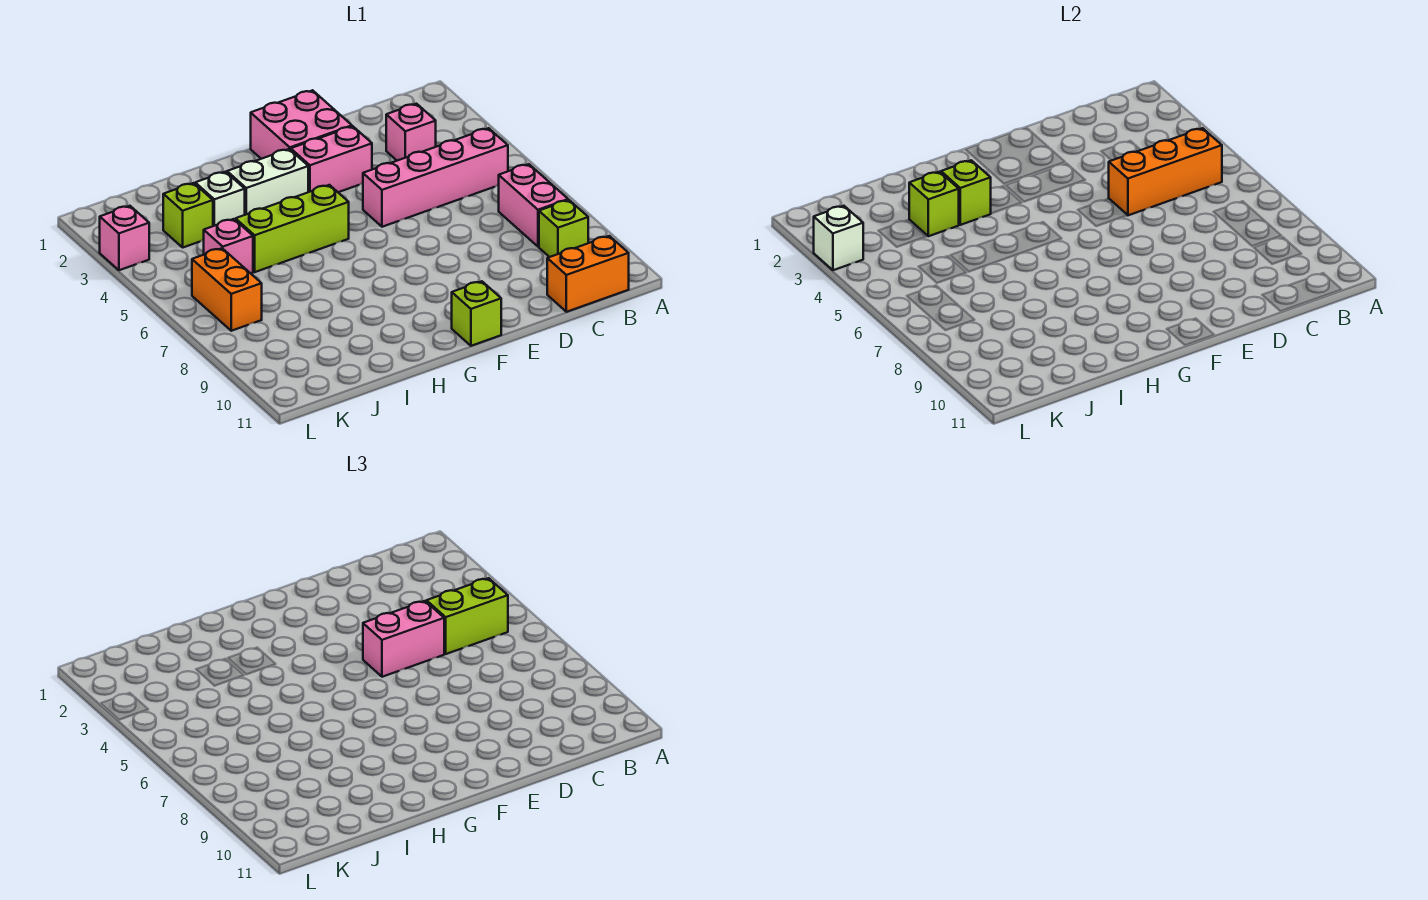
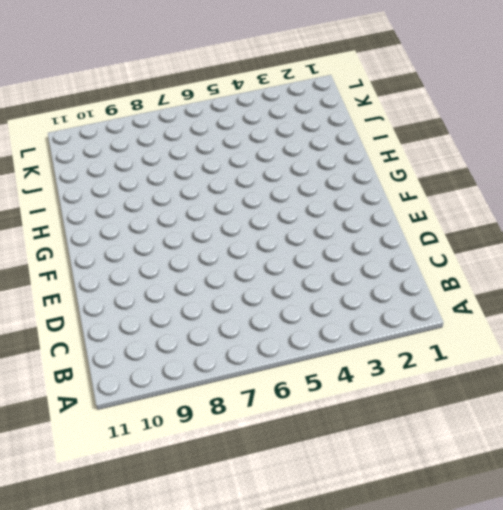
none -> pink brick B5:E5 level 1
none -> pink brick B7:B8 level 1
none -> lime brick B9 level 1

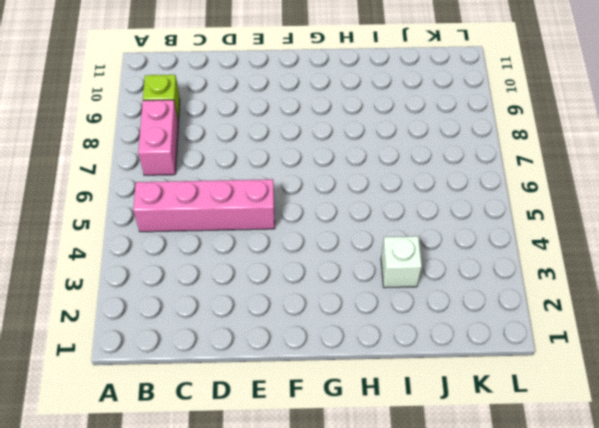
none -> orange brick B11:C11 level 1
none -> pink brick C3 level 1
none -> pink brick E1:F2 level 1

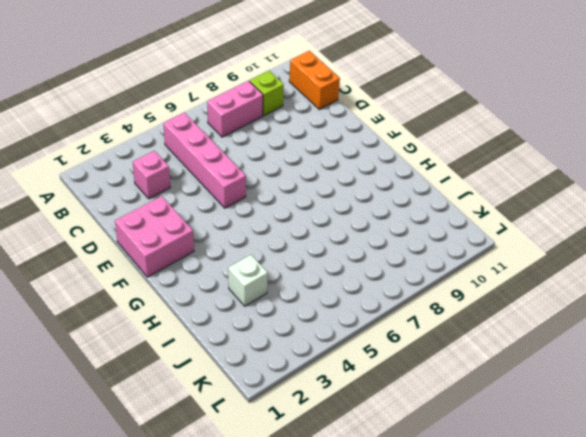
none -> pink brick E3:F3 level 1
none -> lime brick F11 level 1
none -> white brick G3:H3 level 1

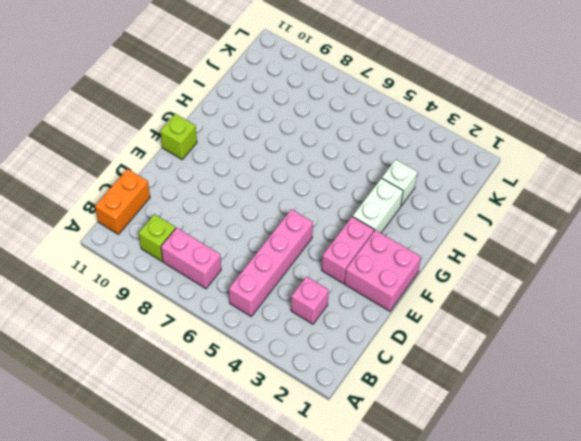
none -> lime brick G5:I5 level 1
none -> lime brick J3 level 1
none -> pink brick J5 level 1

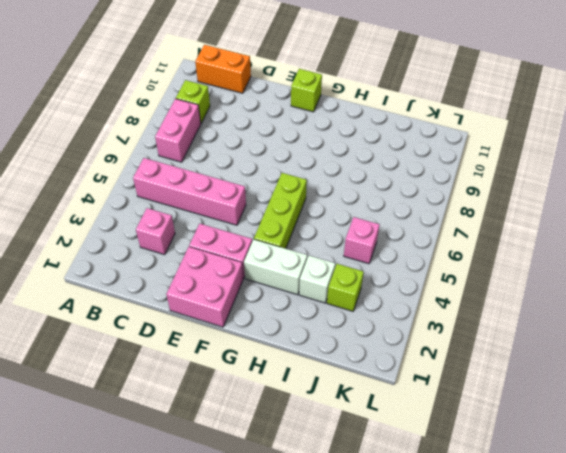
lime brick G4:G6 level 1 -> lime brick G5:I5 level 1
none -> orange brick K6:K7 level 1
none -> pink brick L3 level 1
none -> orange brick B5:D5 level 2

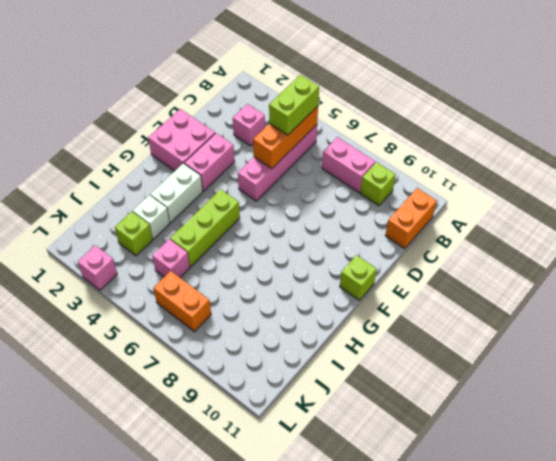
none -> lime brick H3 level 2
none -> lime brick I3 level 2
none -> white brick L3 level 2

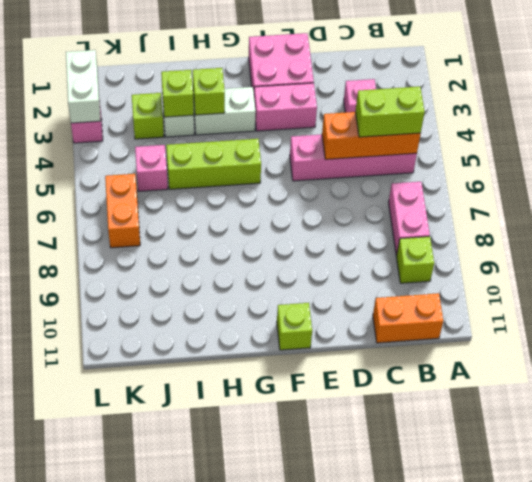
white brick L2:L3 level 2 -> white brick L3 level 2
none -> pink brick D5:E5 level 3

